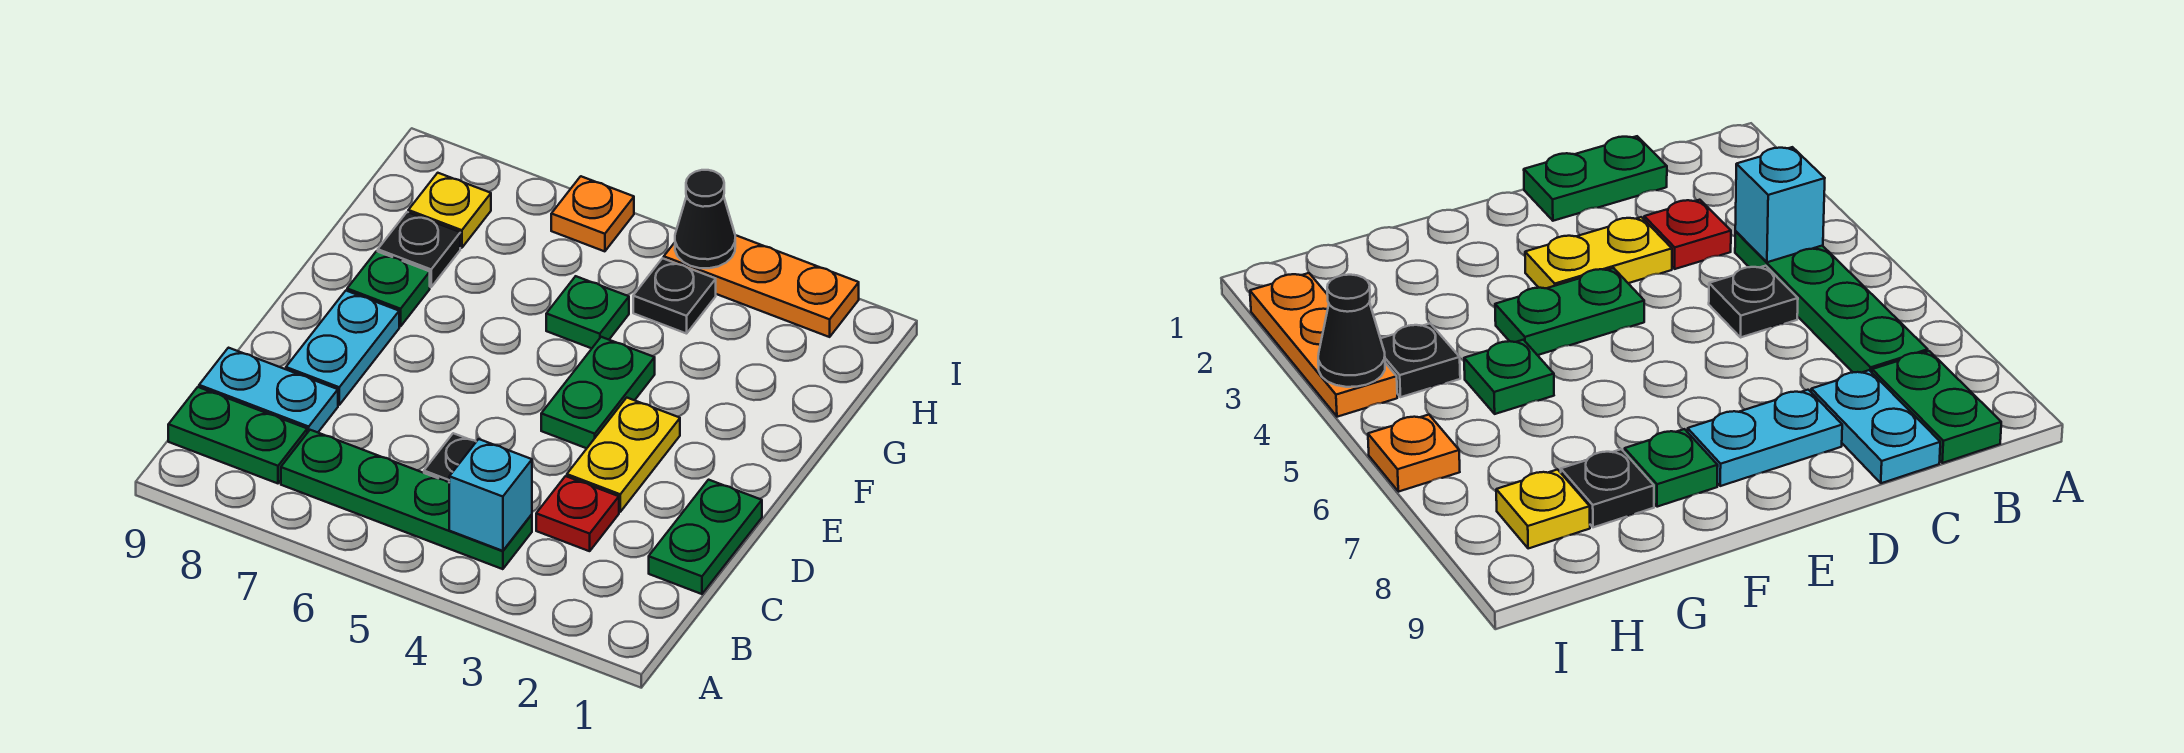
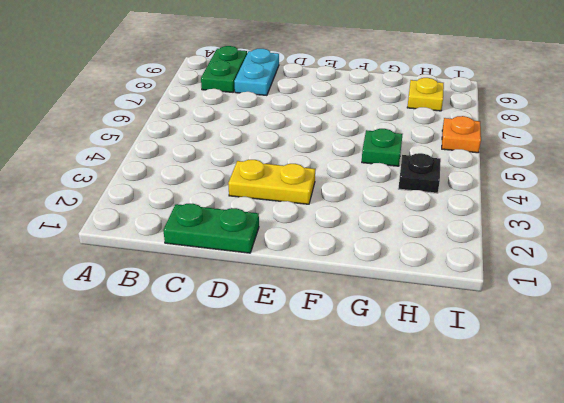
none -> green plate B4:B7 level 1
none -> red plate C3 level 1
none -> black plate C5 level 1

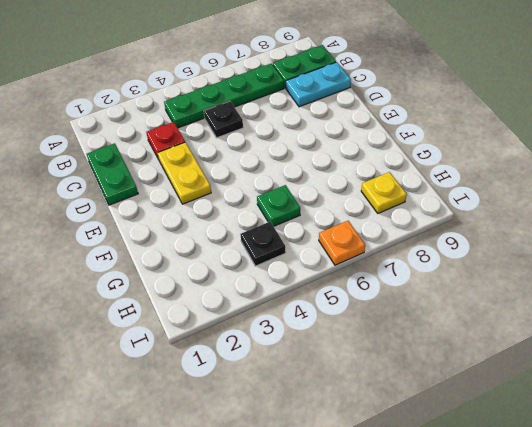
none -> cyan plate D8:E8 level 1
none -> green plate E4:F4 level 1
none -> green plate F8 level 1

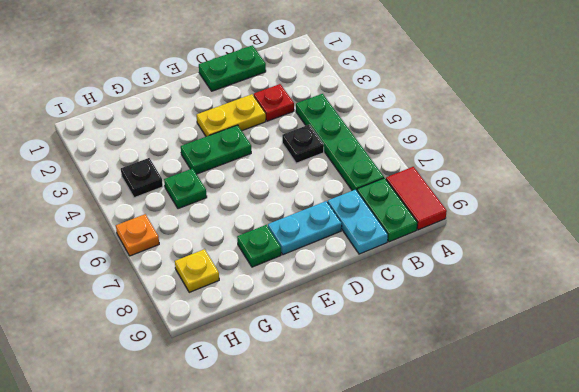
red tile A8:A9 level 1 -> none
none -> black plate G8 level 1
none -> orange plate I2:I4 level 1
none -> cyan brick B4 level 2

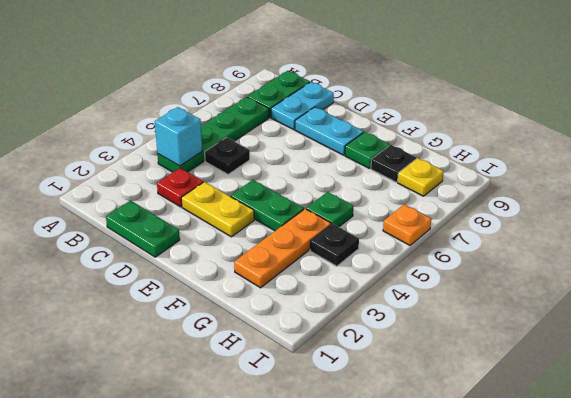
orange plate G2:G4 level 1 -> orange plate I2:I4 level 1
none -> black cone I4 level 2

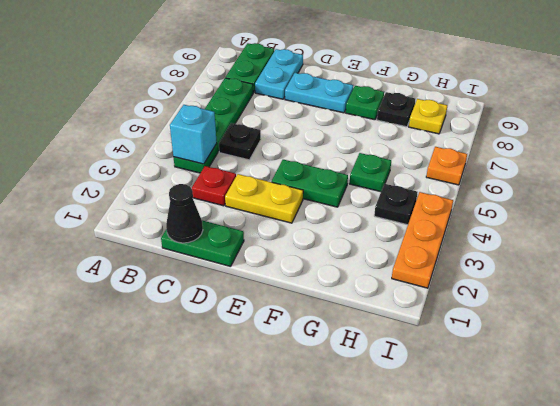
black cone C1 level 2 -> black cone I4 level 2

